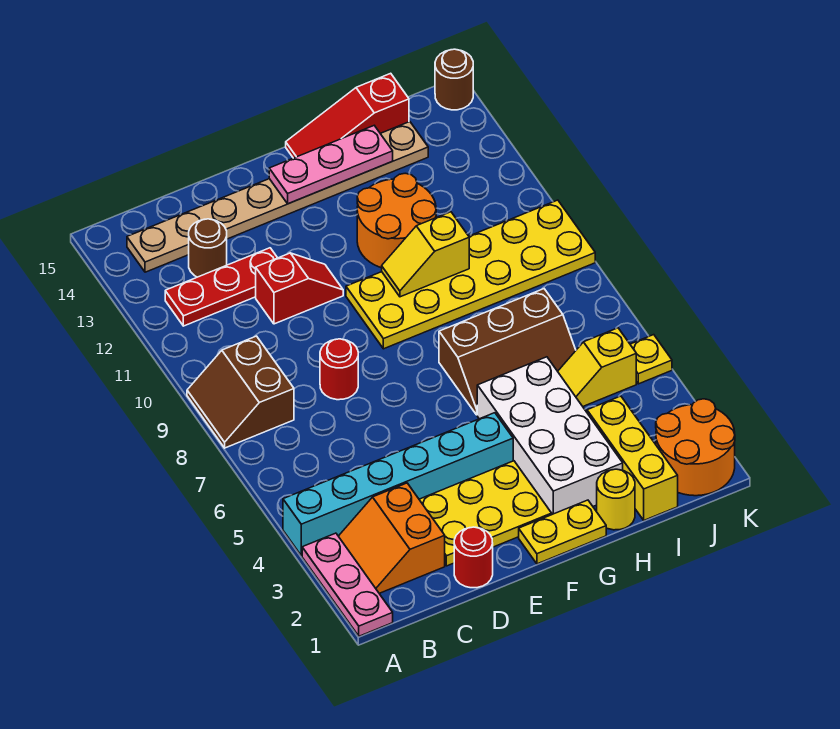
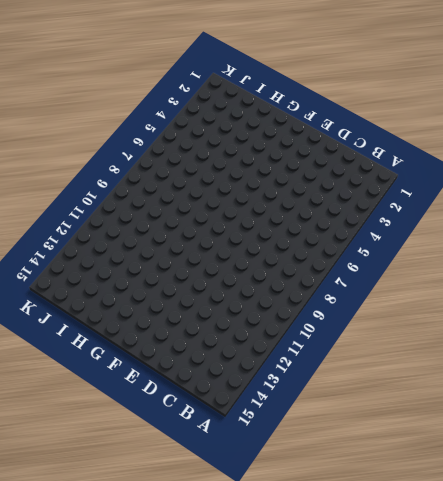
none -> pink plate A1:A3 level 1
none -> cyan brick A4:F4 level 1
none -> brown slope A8:B9 level 1 top B

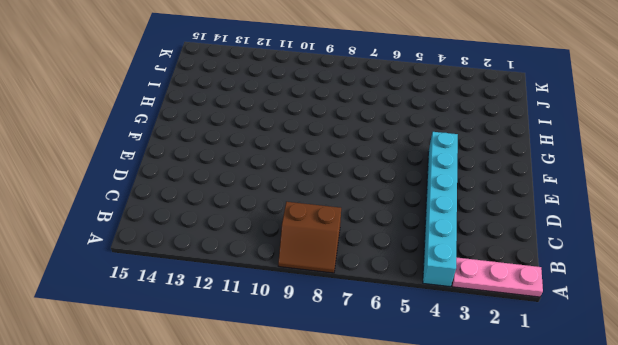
none -> orange slope B2:C3 level 1 top C
none -> red plate B12:D12 level 1
none -> tan plate B14:I14 level 1

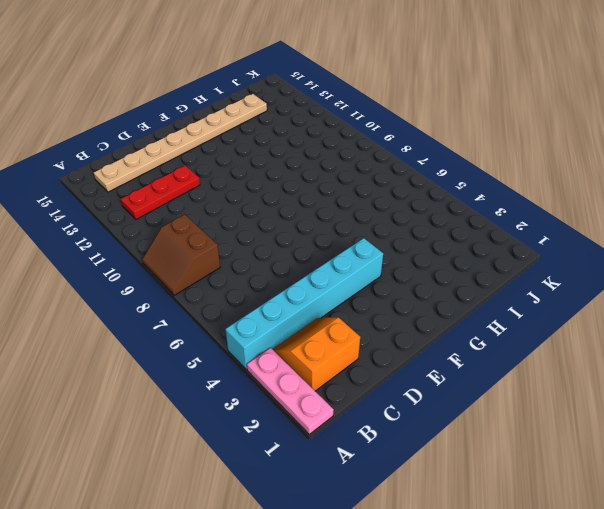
orange slope B2:C3 level 1 top 2 -> orange slope B2:C3 level 1 top C
none -> brown round brick C13 level 1
none -> red round brick D1 level 1
none -> yellow plate D2:F3 level 1

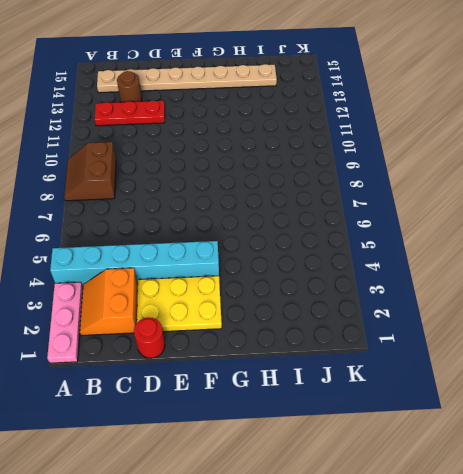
none -> red round brick D8 level 1
none -> red slope D11:E11 level 1 top D
none -> yellow plate F1:G1 level 1

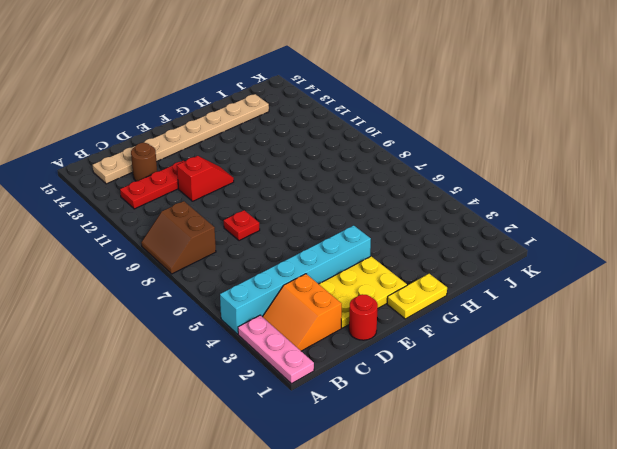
red plate D8 level 1 -> red round brick D8 level 1
none -> yellow plate F9:K10 level 1
none -> white brick G2:H5 level 1
none -> brown slope G6:I7 level 1 top 7

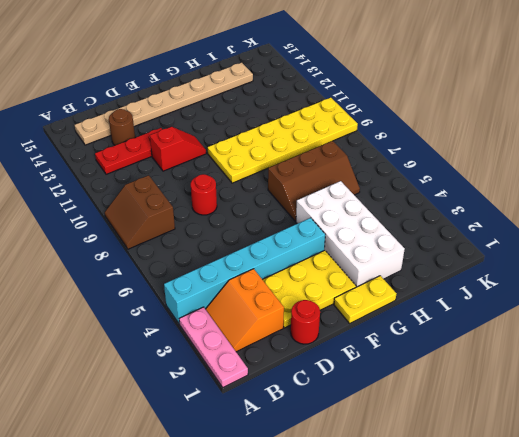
none -> orange round brick G11:H12 level 1
none -> red slope G15:I15 level 1 top I
none -> yellow round brick H1 level 1

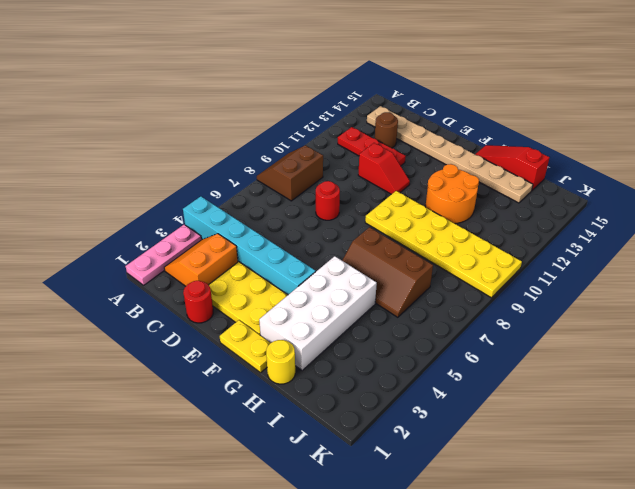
none -> yellow brick I1:I3 level 1
none -> yellow slope I5:J5 level 1 top J
none -> orange round brick J1:K2 level 1

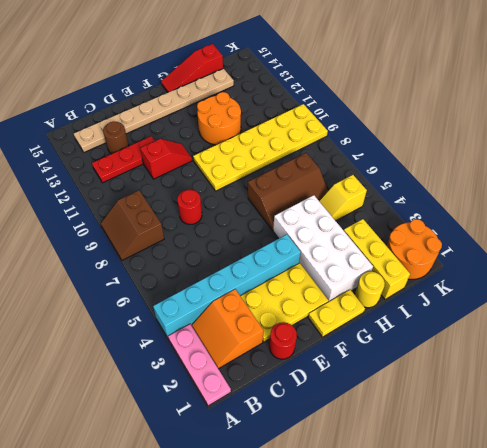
none -> yellow plate K5 level 1
none -> brown round brick K15 level 1
none -> pink plate F14:H14 level 2

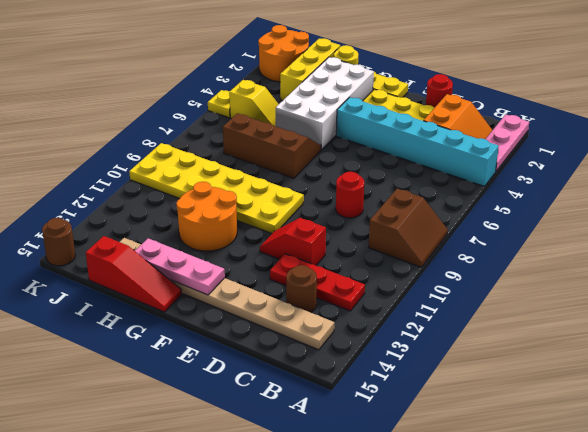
none -> yellow slope G10:H10 level 2 top H

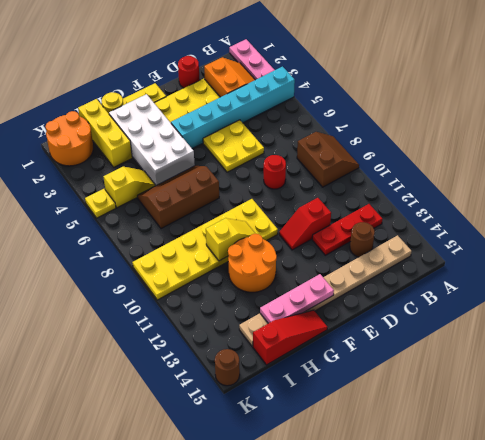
yellow plate D5:E6 level 1 -> none

